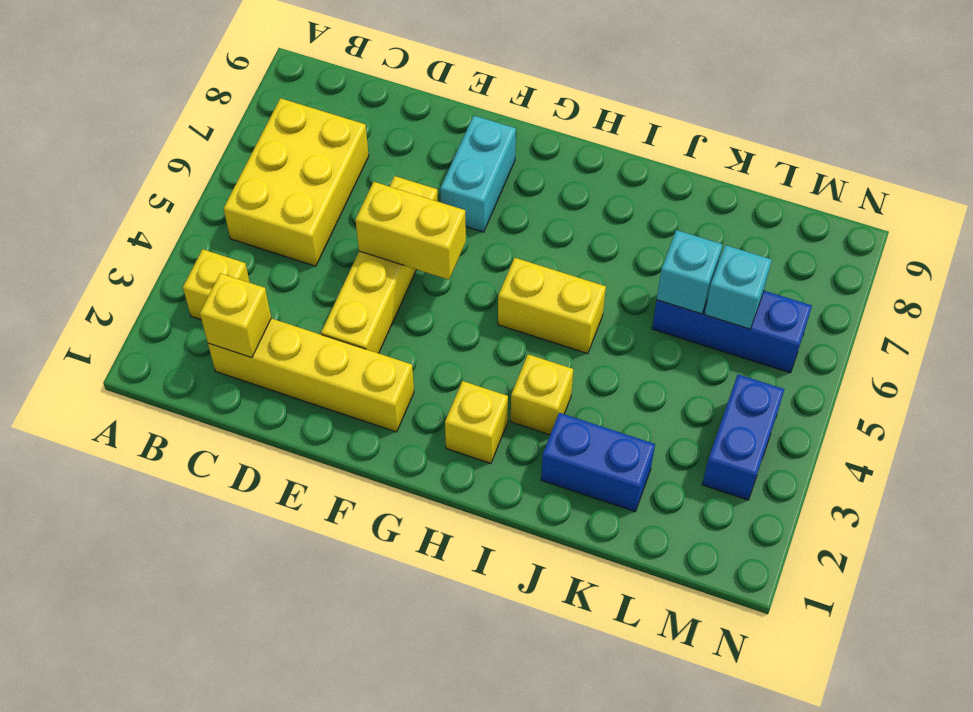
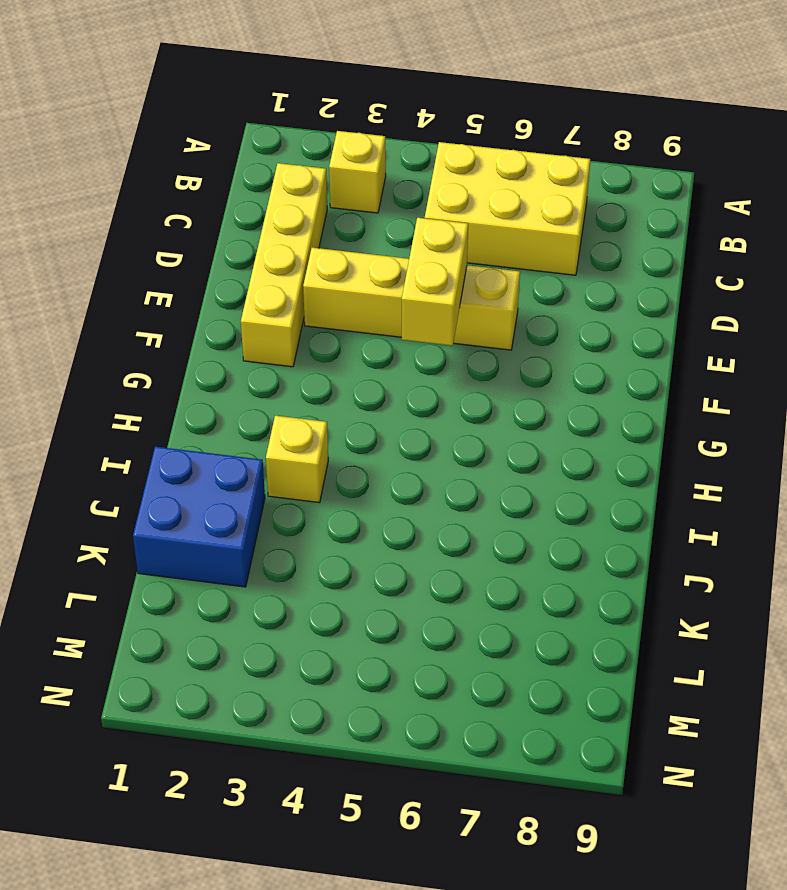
blue brick J1:K2 level 1 -> blue brick J2:K2 level 1
none -> cyan brick F7:F8 level 1
none -> yellow brick H2 level 1
none -> yellow brick H5:I5 level 1

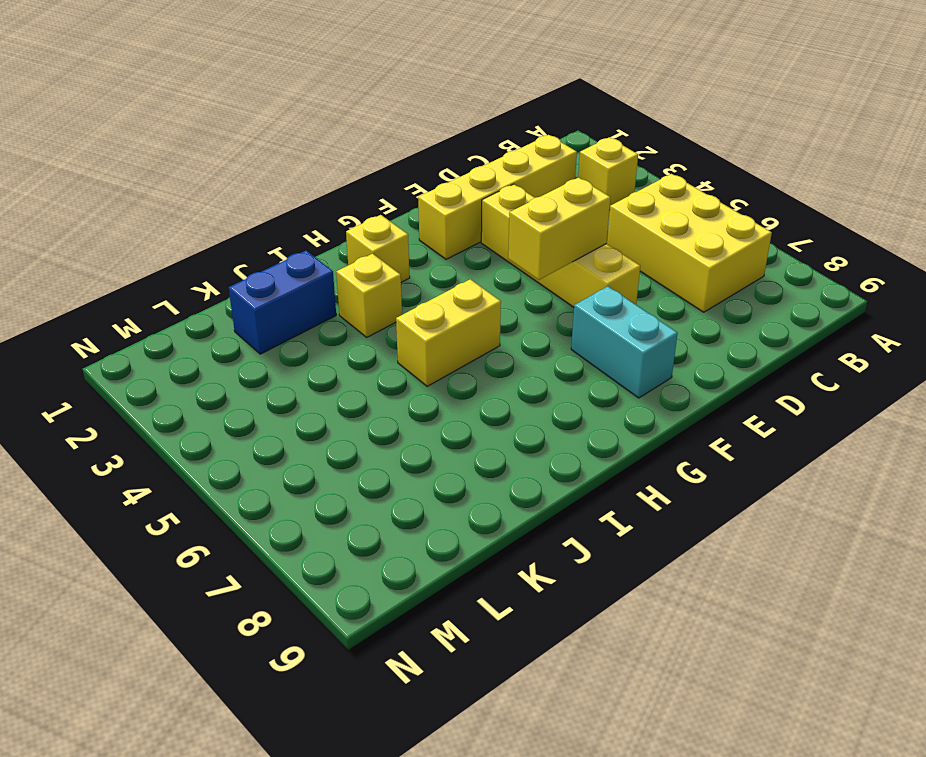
none -> blue brick K6:M6 level 1
none -> blue brick M3:M4 level 1
none -> yellow brick C2 level 2

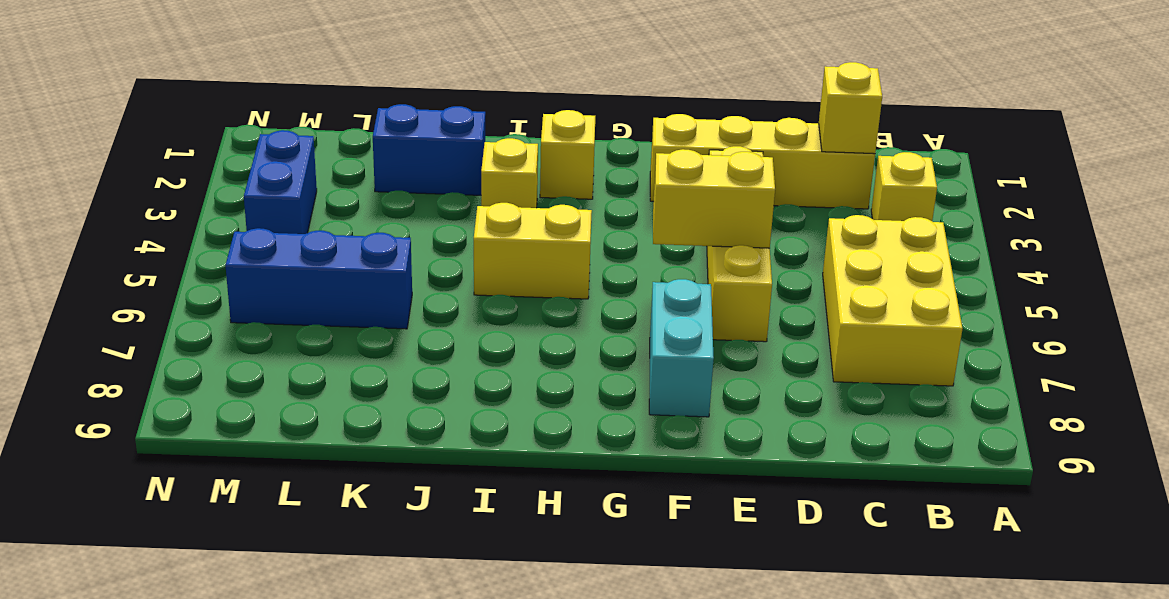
none -> cyan brick K6 level 2
none -> cyan brick L6 level 2

